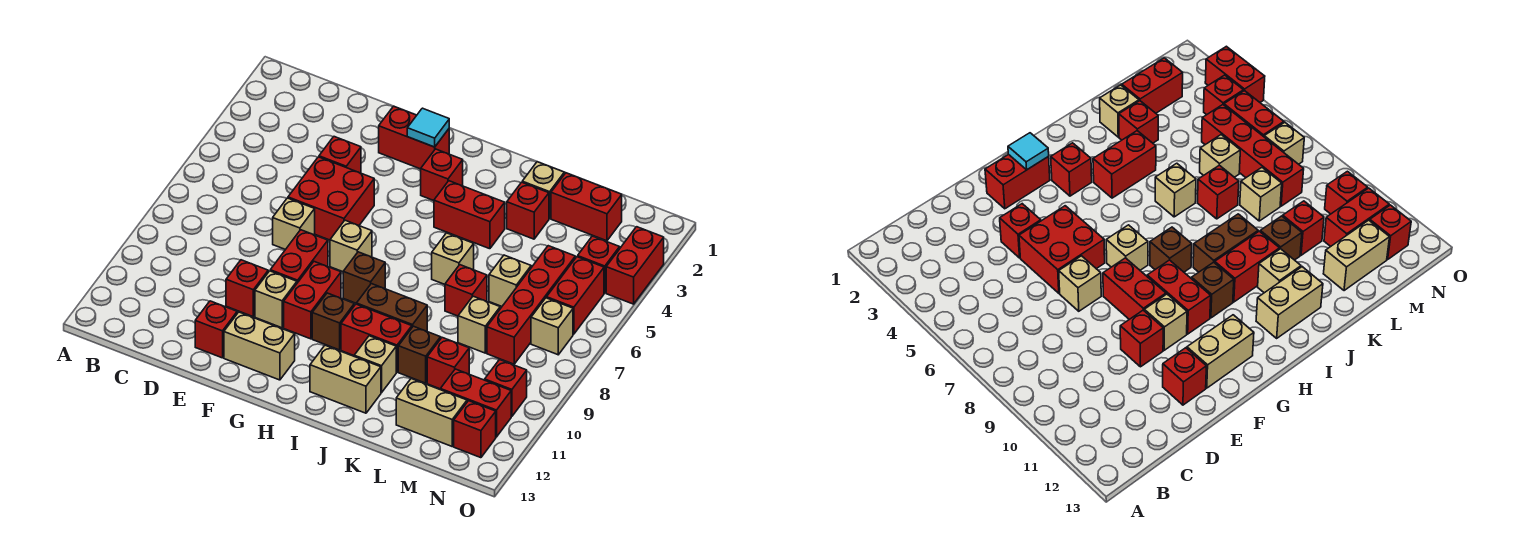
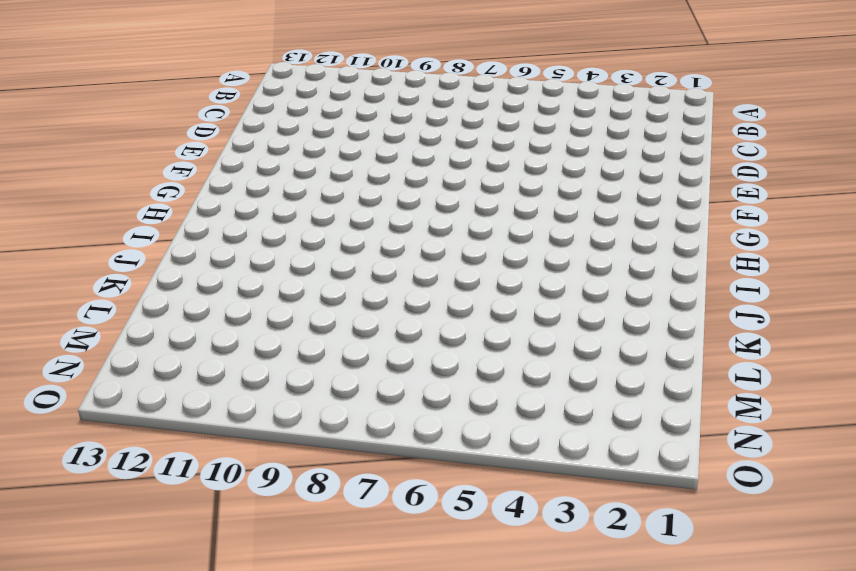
none -> red brick E4 level 1
none -> red brick E5:F6 level 1
none -> tan brick E7 level 1
none -> red brick E10 level 1

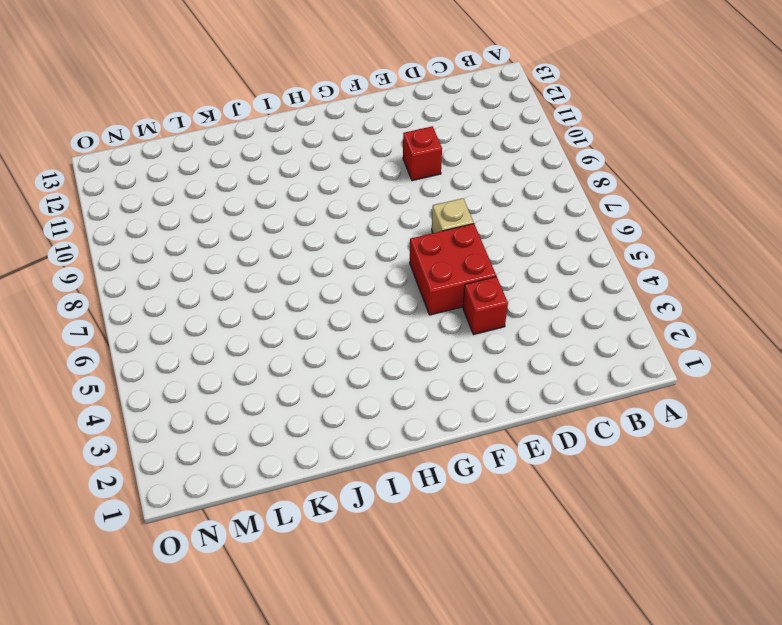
none -> red brick E12 level 1
none -> red brick F2:G2 level 1
none -> red brick F8:F9 level 1
none -> tan brick F10 level 1

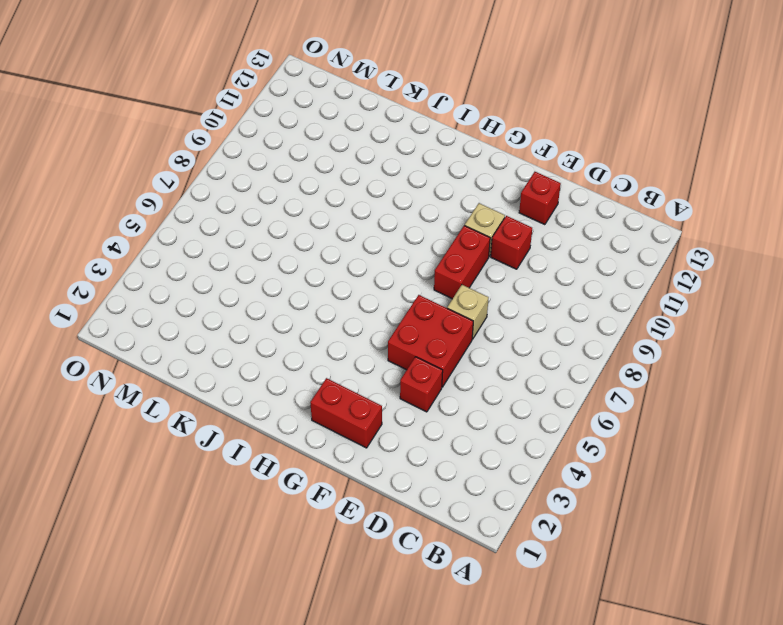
none -> tan brick F12:G12 level 1
none -> tan brick G7 level 1
none -> red brick G9:G10 level 1
none -> red brick H3 level 1

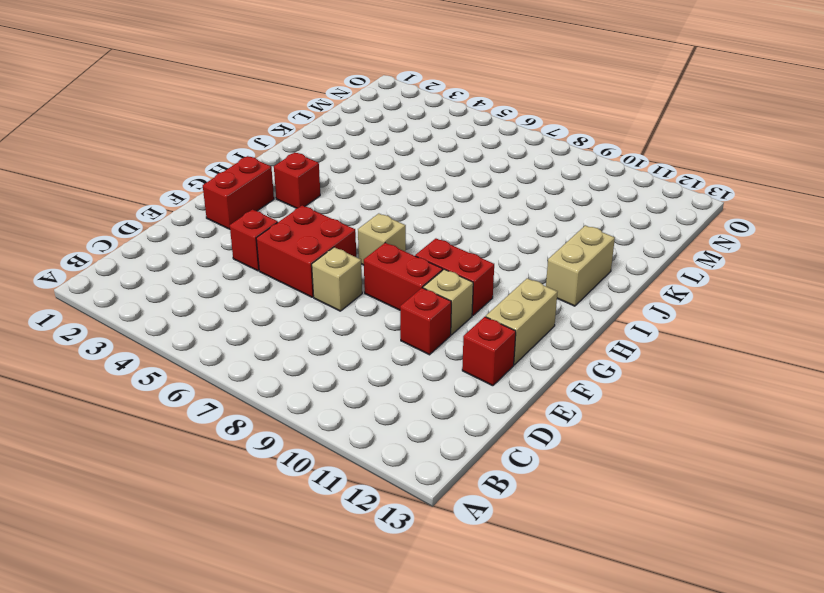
none -> brown brick H8 level 1
none -> brown brick H10 level 1
none -> red brick I4:J4 level 1
none -> brown brick I9:J9 level 1

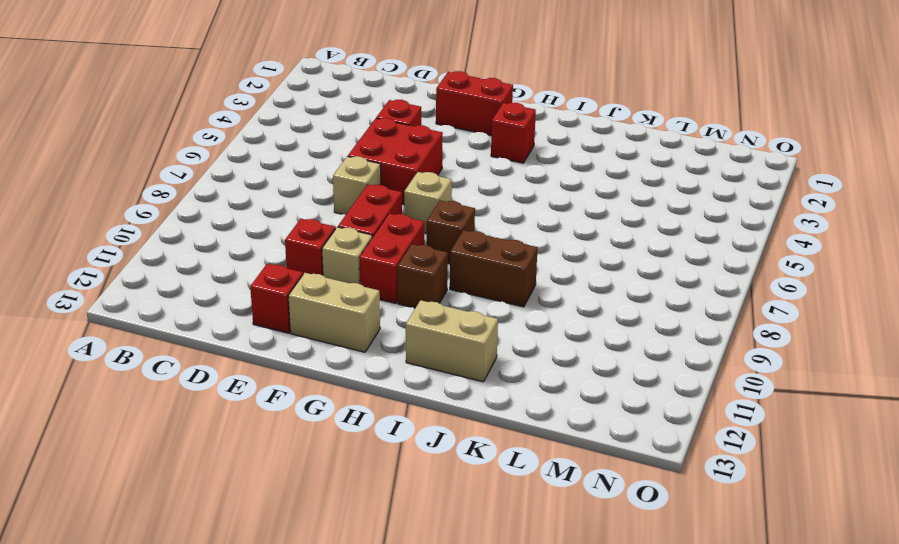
none -> red brick I4:J4 level 1
none -> red brick I10:J10 level 1
none -> tan brick J6 level 1
none -> tan brick J11 level 1

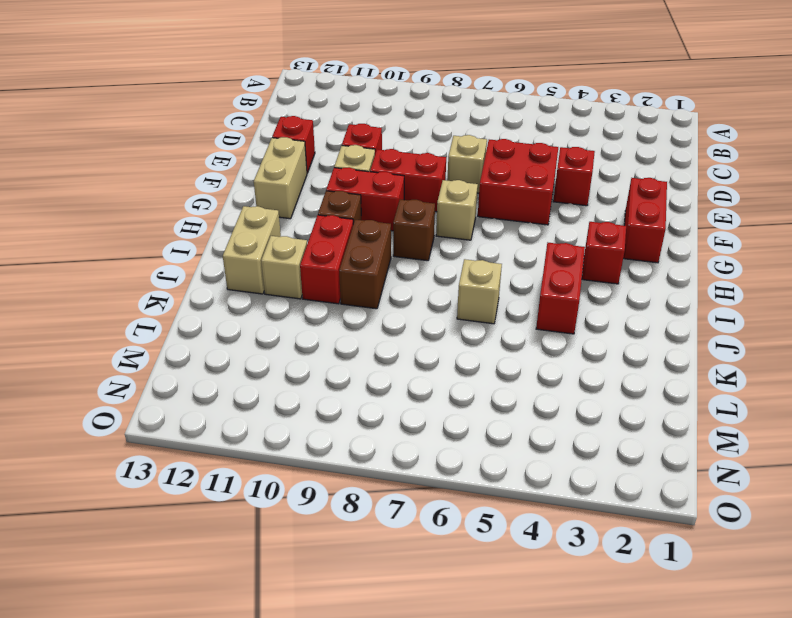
none -> tan brick K2 level 1
none -> red brick K3 level 1
none -> red brick K7 level 1
none -> brown brick K10 level 1

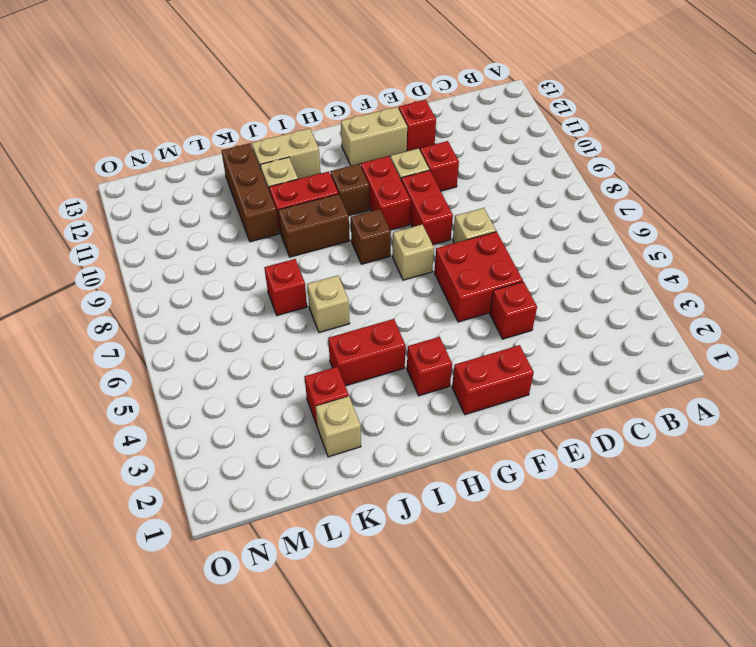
brown brick K10:K12 level 1 -> brown brick K10 level 1
none -> red brick L2:M2 level 1
none -> tan brick L6 level 1
none -> tan brick L8 level 1
none -> red brick L10 level 1

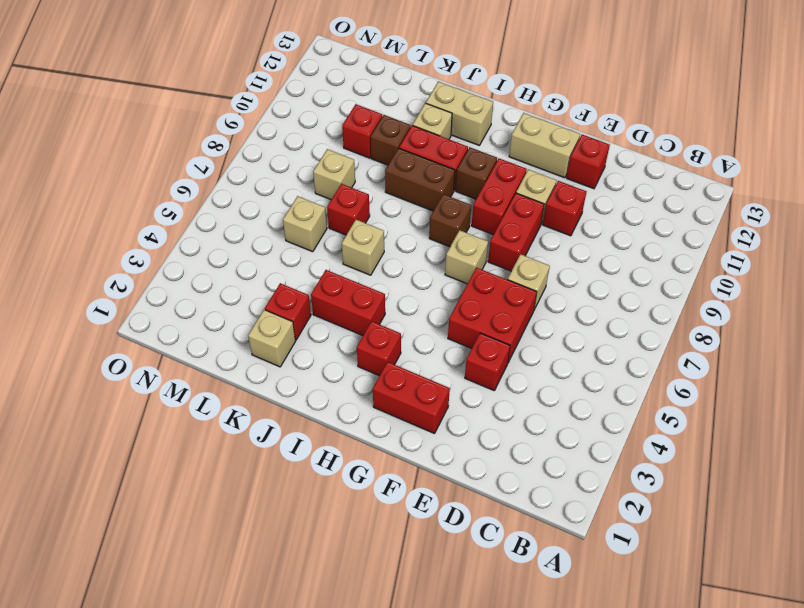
none -> red brick L2:M2 level 1
none -> tan brick L12:M12 level 1
none -> red brick M5:M8 level 1
none -> red brick M11:N11 level 1

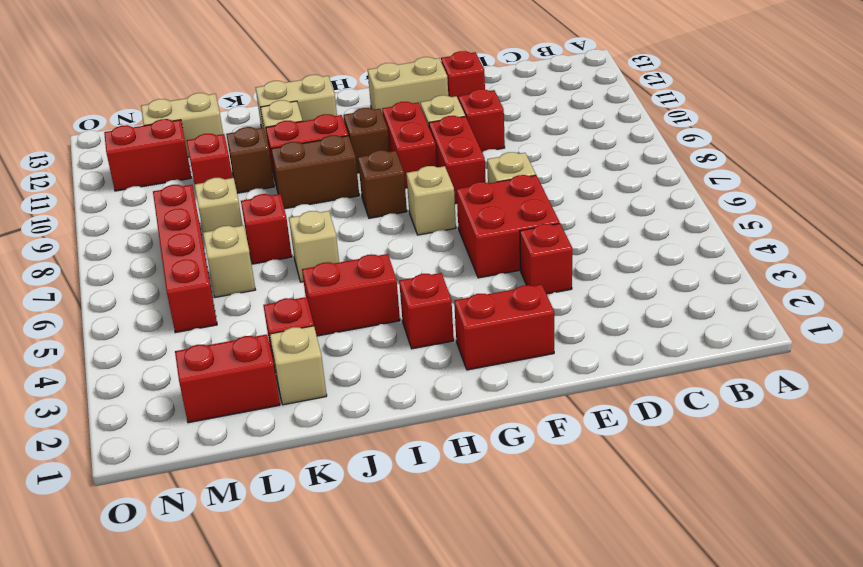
none -> red brick N4 level 1
none -> red brick N5:N6 level 1
none -> tan brick N7 level 1
none -> red brick N10 level 1

